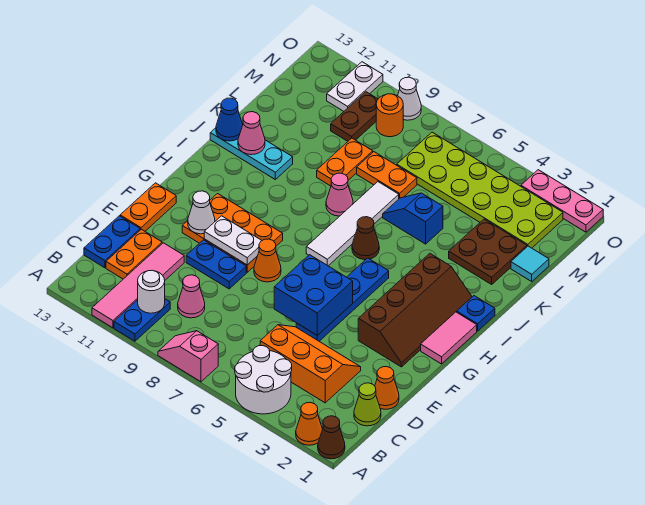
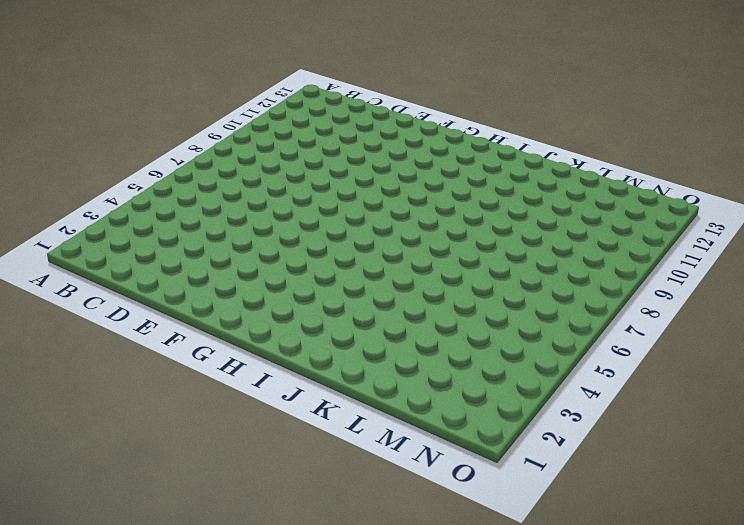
none -> brown cone A1 level 1
none -> orange cone A2 level 1
none -> white round brick A4:B5 level 1
none -> pink slope A7:A8 level 1 top 7

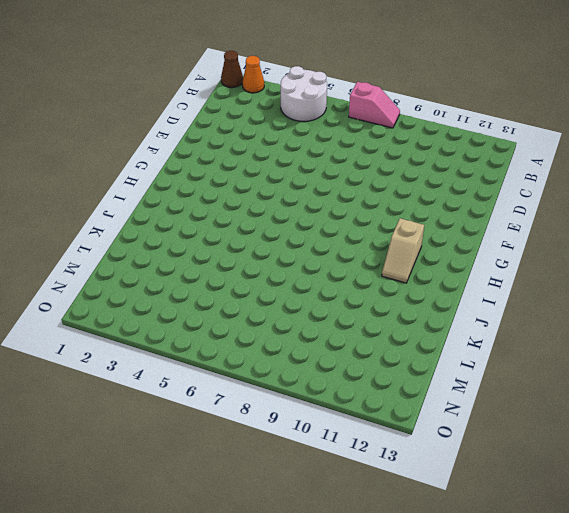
tan slope H11:I11 level 1 top H -> none
none -> blue plate A10:B10 level 1
none -> pink tile A11:D11 level 1
none -> lime cone C1 level 1
none -> orange slope C3:D5 level 1 top C

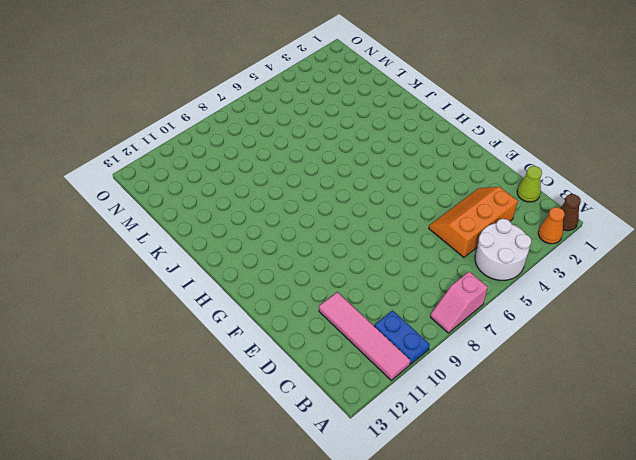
none -> pink cone C9 level 1
none -> orange plate C12:D12 level 1
none -> blue plate C13:D13 level 1
none -> orange cone D1 level 1

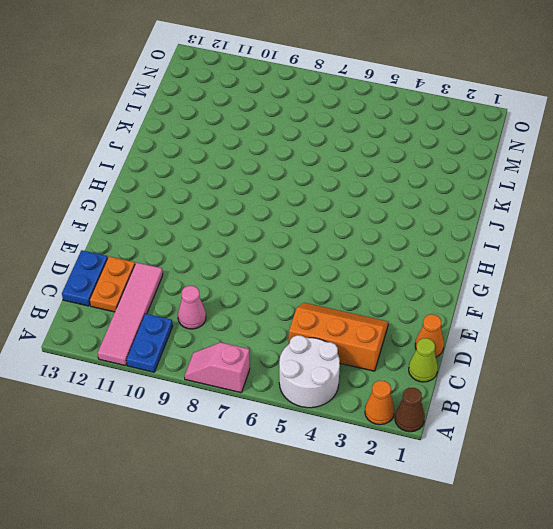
none -> blue plate E5:H5 level 1
none -> blue plate E9:E10 level 1
none -> orange plate E13:F13 level 1
none -> brown slope F2:I3 level 1 top 3

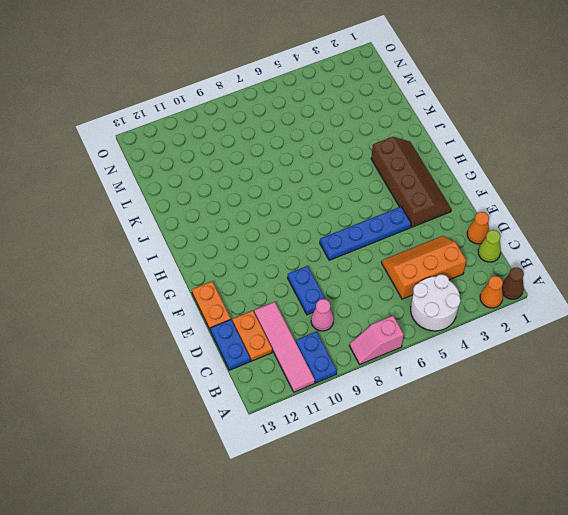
blue plate D9:E9 level 1 -> blue plate E9:E10 level 1
blue plate F4:F7 level 1 -> blue plate E5:H5 level 1
none -> orange cone F8 level 1
none -> orange plate F9:G11 level 1
none -> pink tile G1:H1 level 1
none -> white tile H7:K7 level 1

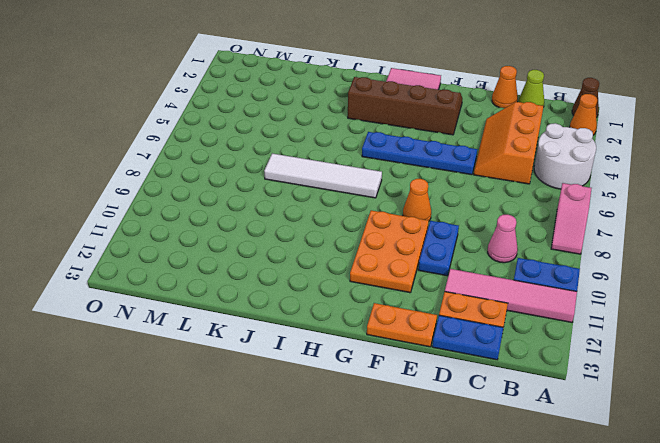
none -> blue plate I1 level 1
none -> brown cone I6 level 1
none -> pink cone J8 level 1
none -> cyan plate J11:J13 level 1

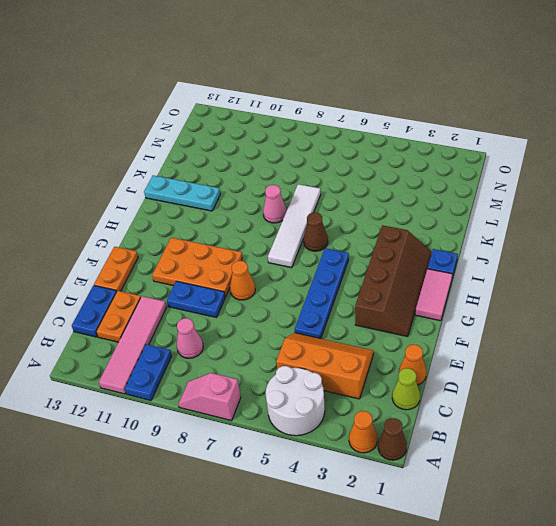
none -> brown plate K2:L3 level 1
none -> blue slope K5:K6 level 1 top 5
none -> orange plate K9:L9 level 1
none -> cyan tile L1 level 1

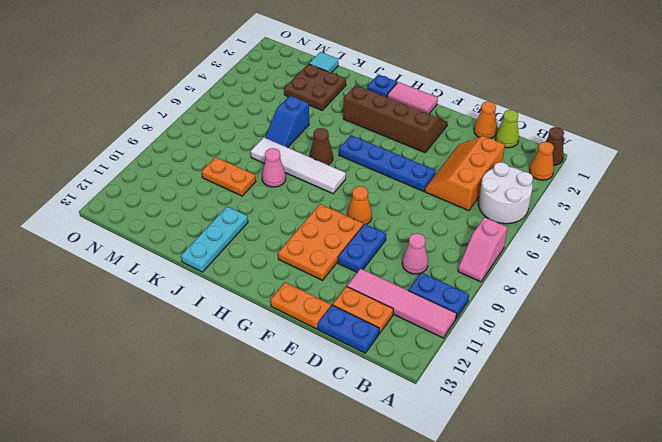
none -> orange plate L7:L8 level 1
none -> lime plate M2:N7 level 1
none -> brown plate M10:N10 level 1
none -> orange round brick N9 level 1

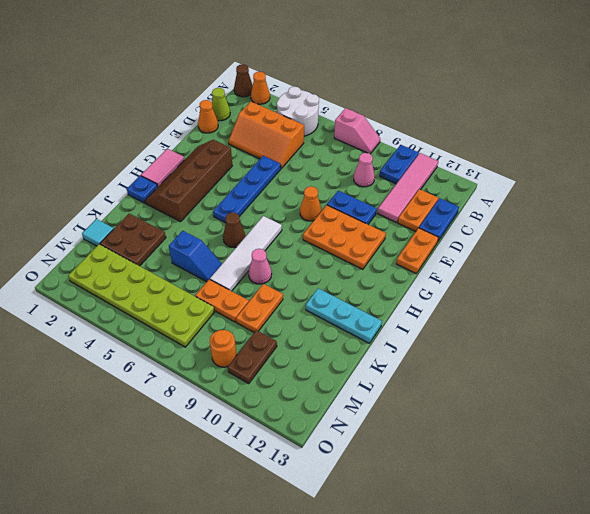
none -> white plate N11:O11 level 1
none -> pink plate O1:O3 level 1
none -> white cone O9 level 1
none -> white round brick B10 level 2

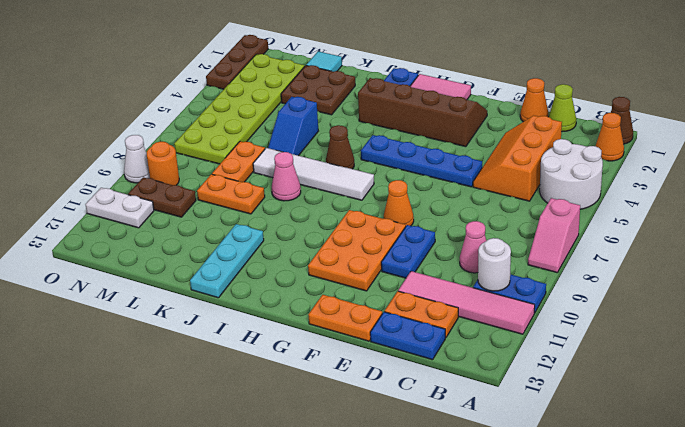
brown plate O1:O3 level 1 -> pink plate O1:O3 level 1
none -> blue brick E5:F6 level 2
none -> white plate F9:F10 level 2
none -> white cone F11 level 2
none -> pink cone J12 level 2

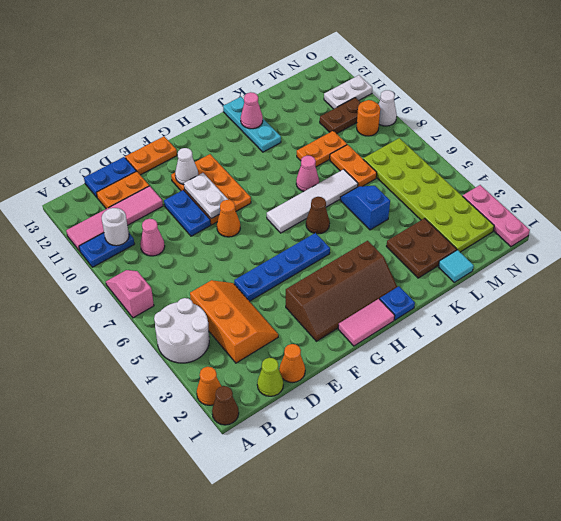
none -> blue brick E5:F6 level 2
none -> blue cone J13 level 2

